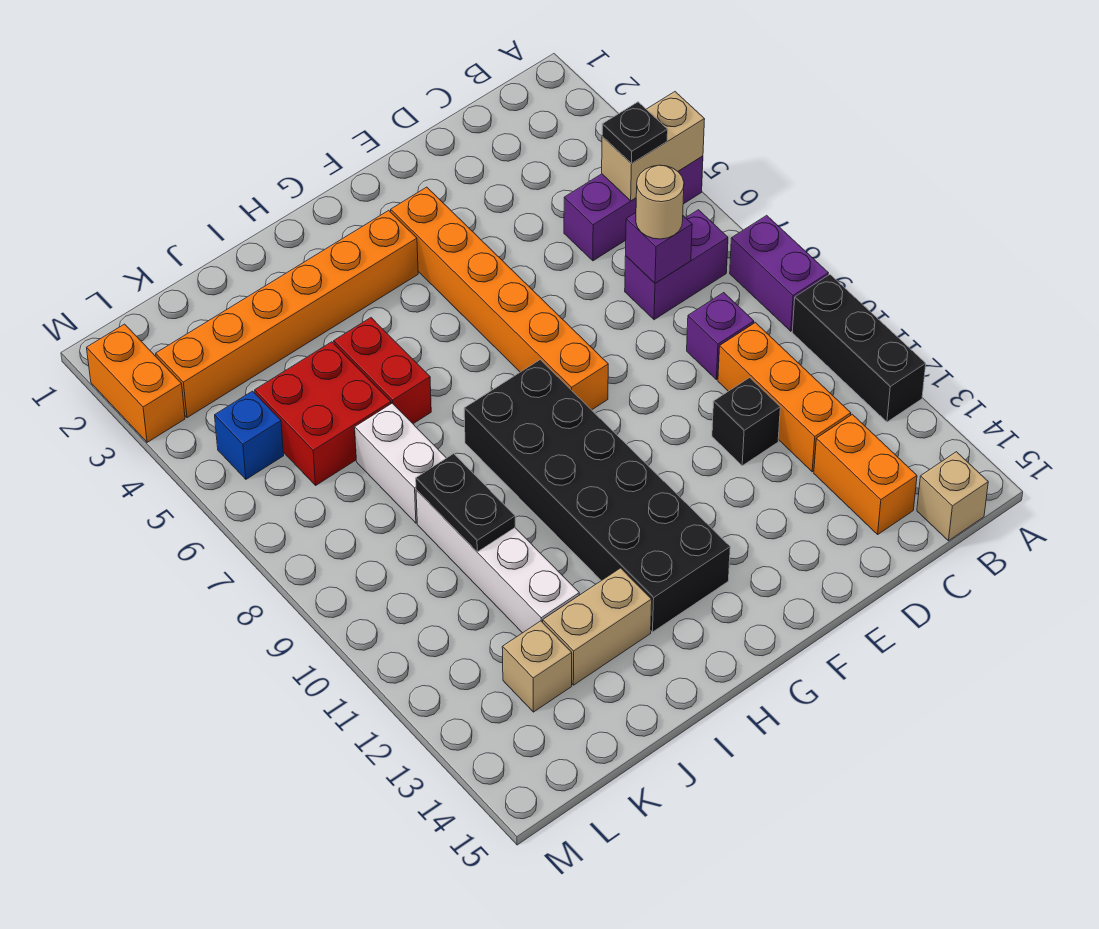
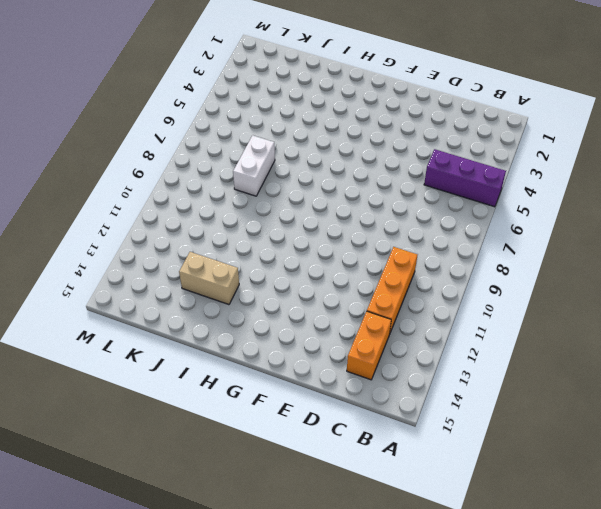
none -> purple brick A8:A9 level 1
none -> black brick A10:A12 level 1
none -> purple brick B7:C7 level 1

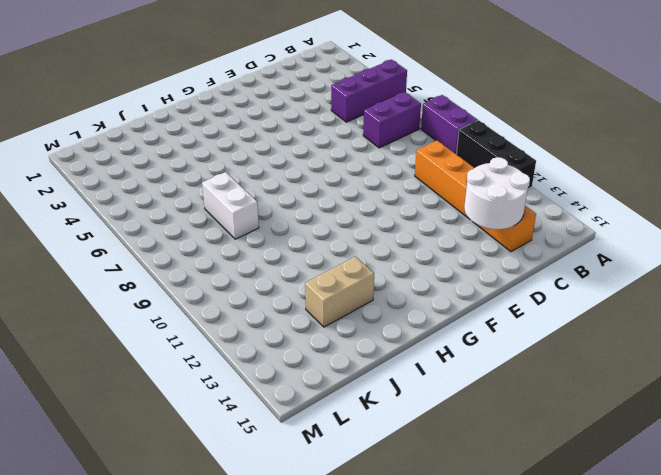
white round brick C13:D14 level 2 -> none
none -> tan brick B15 level 1
none -> purple brick C9 level 1
none -> black brick D11 level 1

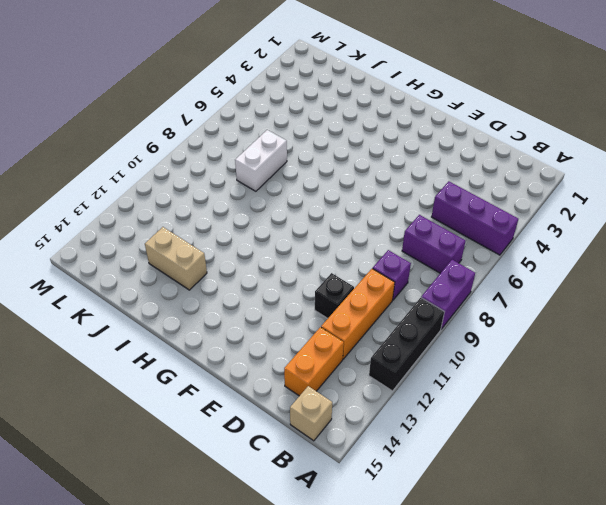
none -> orange brick F3:F8 level 1
none -> orange brick G3:L3 level 1
none -> black brick G8:H13 level 1

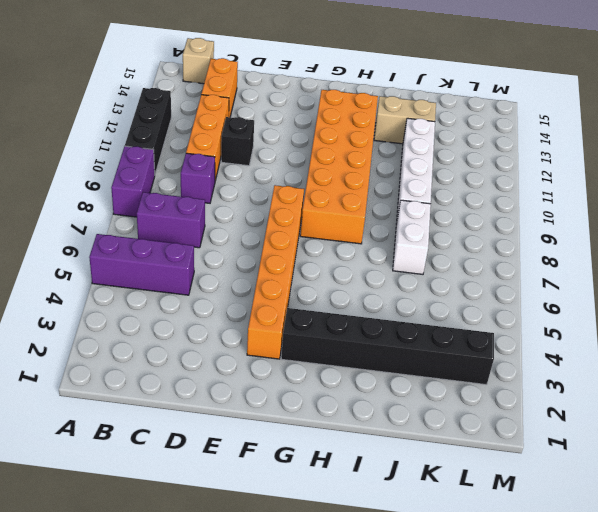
black brick G3:L3 level 1 -> orange brick G3:L3 level 1
orange brick G8:H13 level 1 -> black brick G8:H13 level 1
none -> red brick I5:I6 level 1
none -> red brick J5:K6 level 1
none -> tan brick K13 level 1

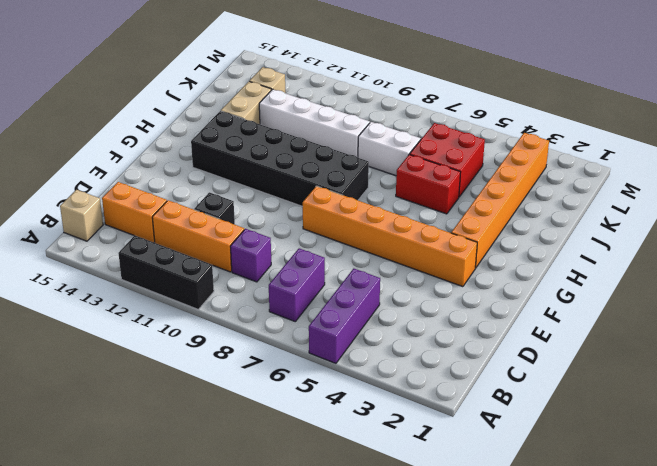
none -> purple brick A8:A9 level 1
none -> blue brick L5 level 1
none -> orange brick M2:M3 level 1

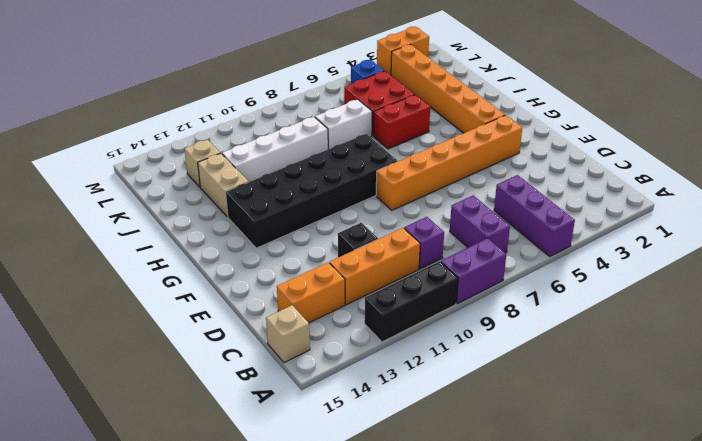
none -> tan brick A5:B5 level 2
none -> purple brick C7 level 2
none -> black plate J9:J10 level 2

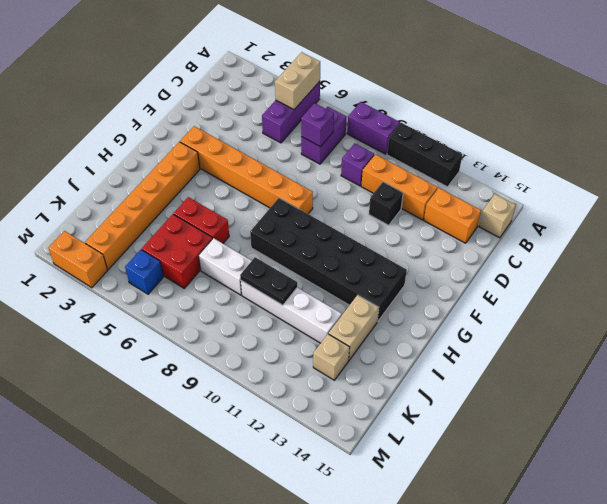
none -> black plate B5 level 3
none -> tan round brick C7 level 3

